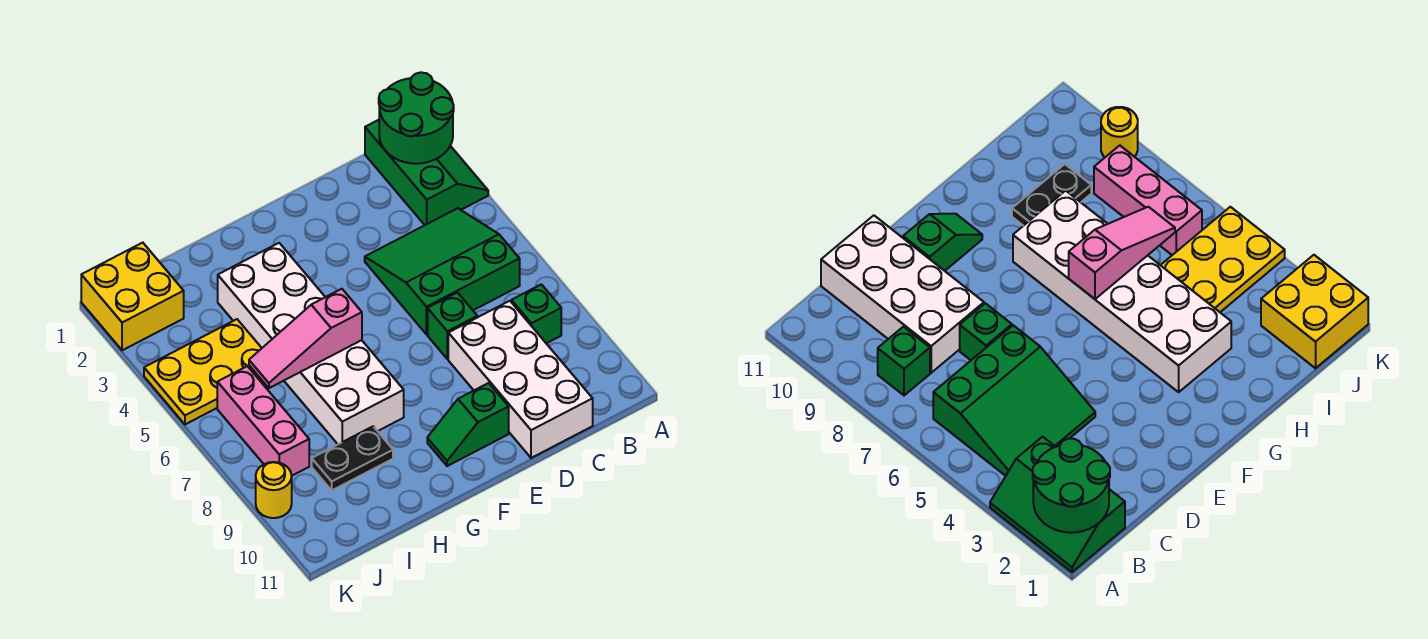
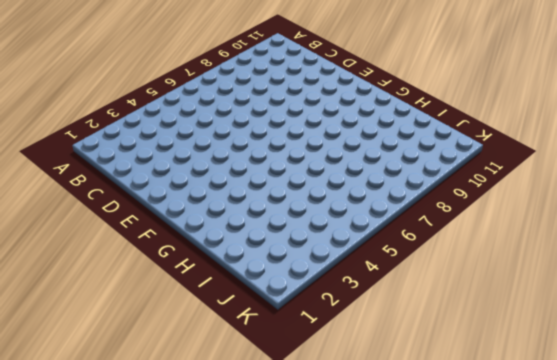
none -> green slope A1:B3 level 1 top B
none -> green slope B4:D6 level 1 top 6
none -> green brick B8 level 1

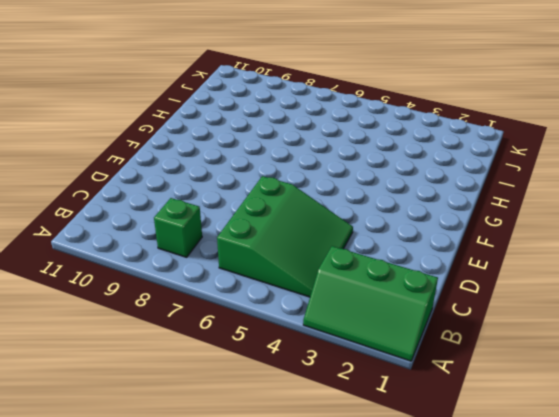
none -> white brick C8:D11 level 1
none -> green brick D7 level 1
none -> green slope E10:F10 level 1 top E

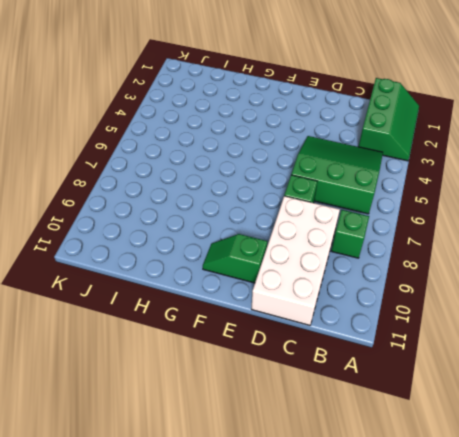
none -> white brick G3:H8 level 1
none -> black plate H9:I9 level 1
none -> yellow plate I4:K5 level 1

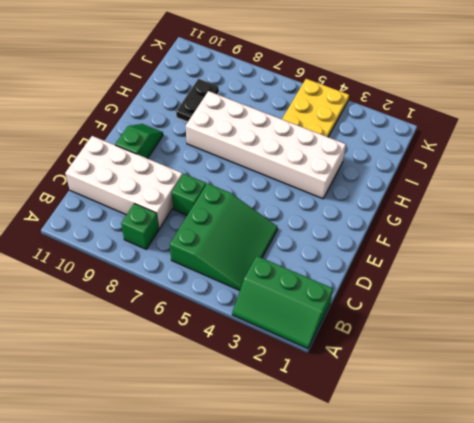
none -> yellow brick J1:K2 level 1
none -> pink brick J6:J8 level 1
none -> yellow round brick K9 level 1

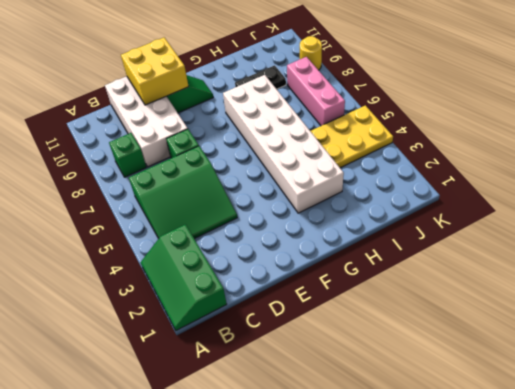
yellow brick D10:E11 level 2 -> yellow brick J1:K2 level 1
none -> green round brick A1:B2 level 2
none -> pink slope G6:I6 level 2 top G

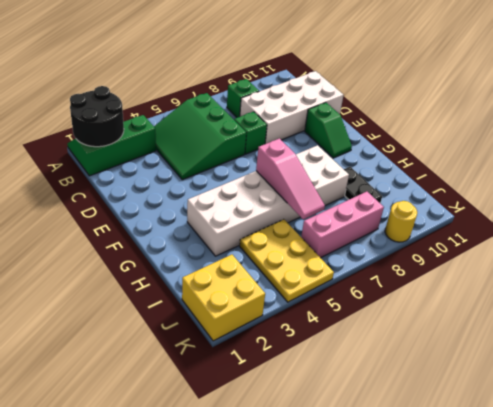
black round brick A1:B2 level 2 -> green round brick A1:B2 level 2

